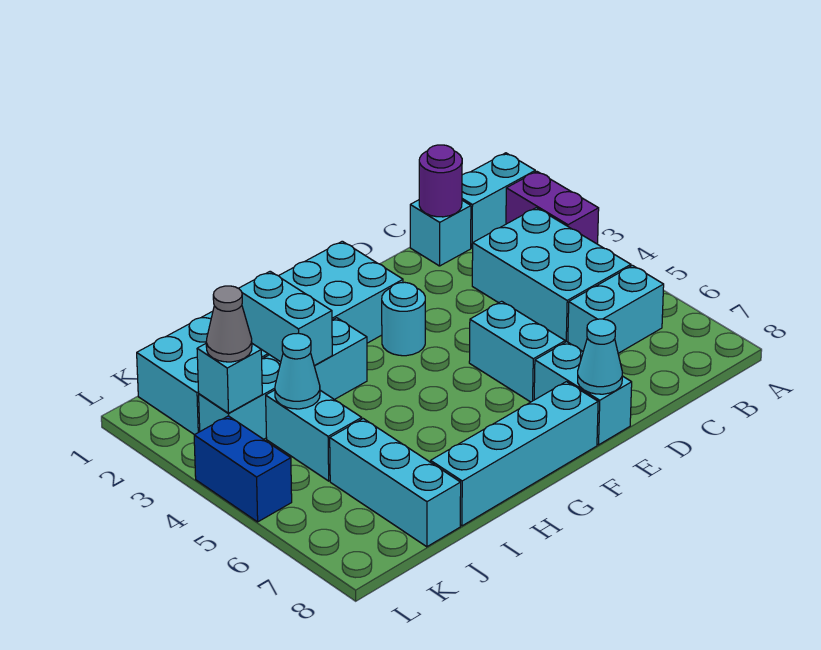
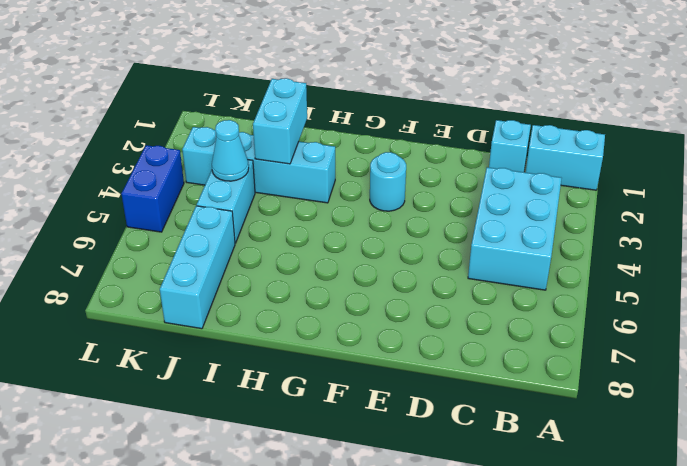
none -> purple brick A2:A3 level 1
none -> cyan brick B6:C6 level 1
none -> cyan brick E5:E6 level 1

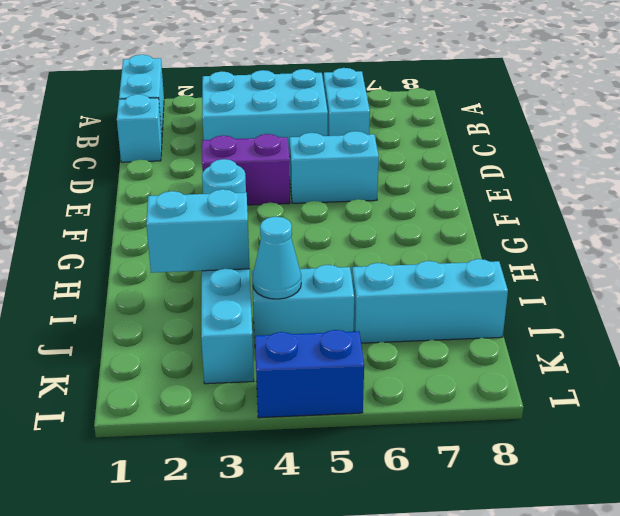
purple brick E3:E4 level 1 -> purple brick A2:A3 level 1
none -> cyan brick E7:E8 level 1
none -> cyan brick F1:K2 level 1
none -> cyan brick F8:I8 level 1

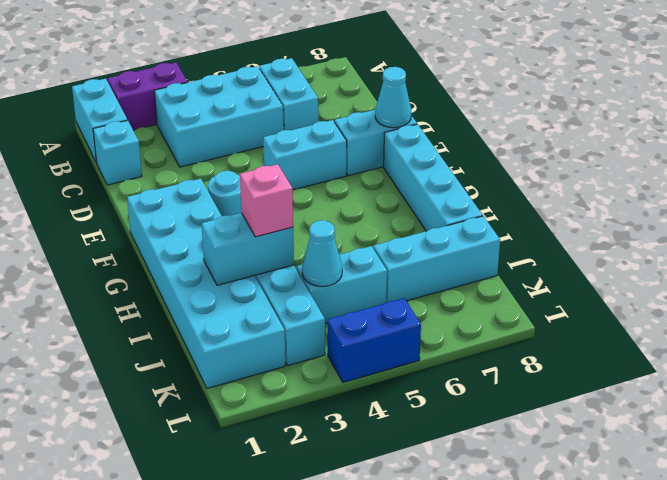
pink brick I3 level 3 -> none
none -> purple round brick C1 level 2
none -> cyan brick K3 level 2
none -> grey cone K3 level 3

